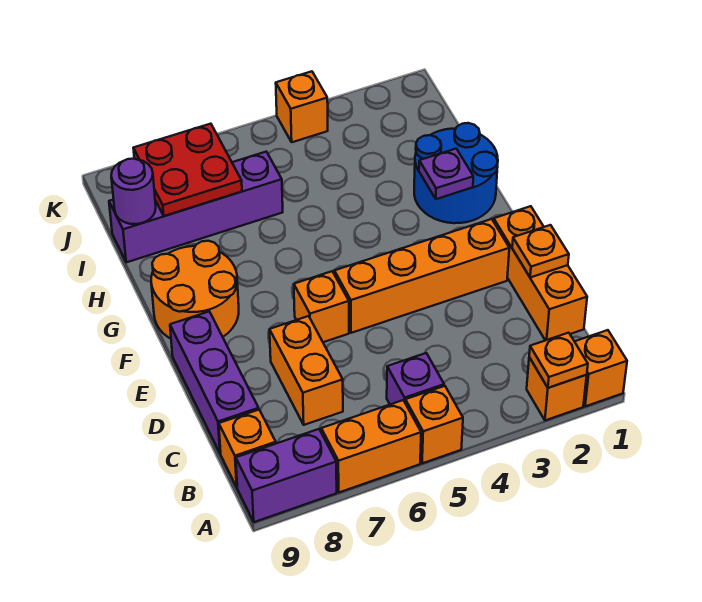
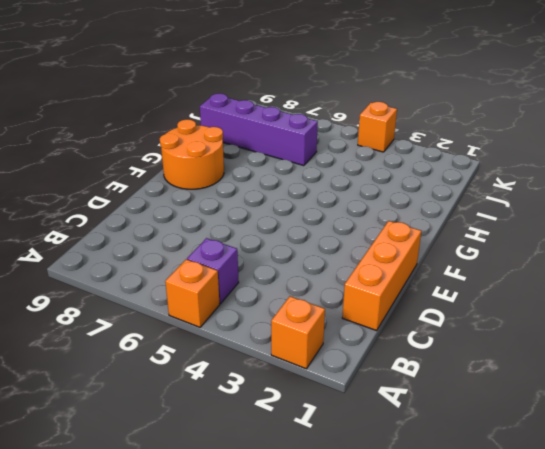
none -> orange brick A1 level 1
none -> orange brick A6:A7 level 1
none -> purple brick A8:A9 level 1

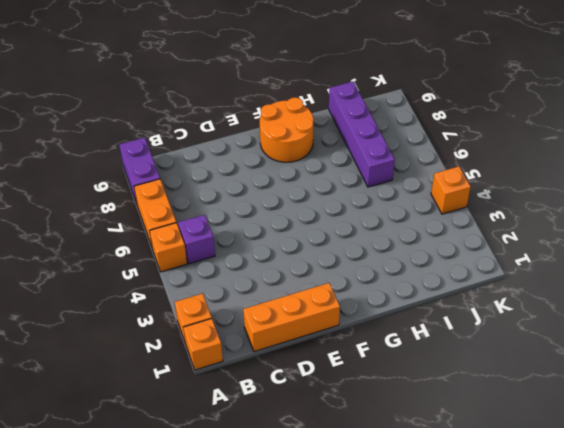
none -> orange brick B9 level 1
none -> orange brick C7:D7 level 1
none -> purple brick C9:E9 level 1

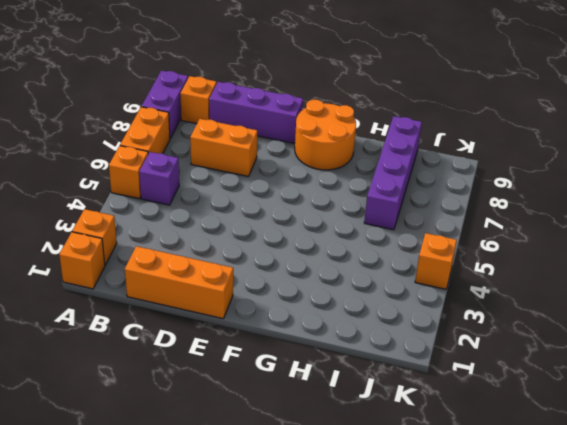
none -> orange brick E2:E5 level 1
none -> orange brick E6 level 1
none -> blue round brick G1:H2 level 1

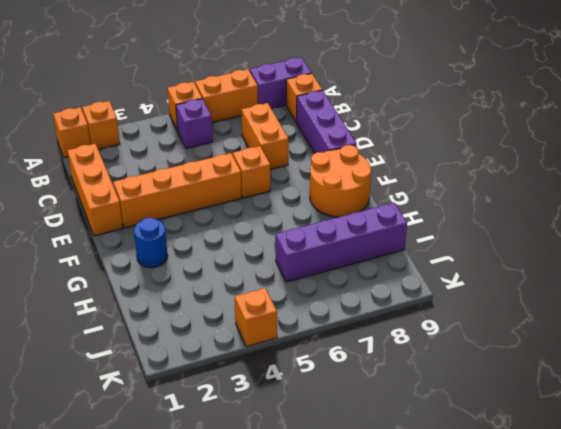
blue round brick G2 level 1 -> blue round brick G1:H2 level 1
none -> orange plate A2 level 2
none -> orange plate D1 level 2
none -> purple plate G2 level 2

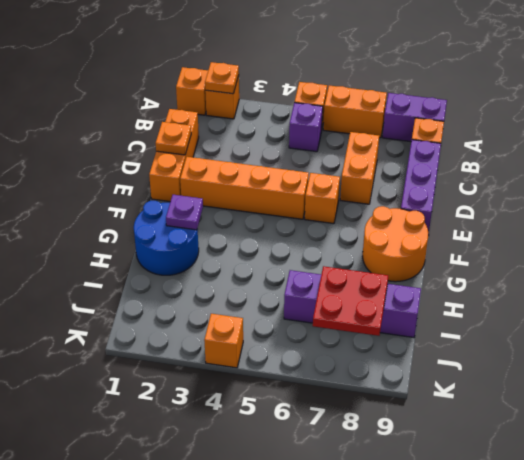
none -> purple round brick I9 level 2

